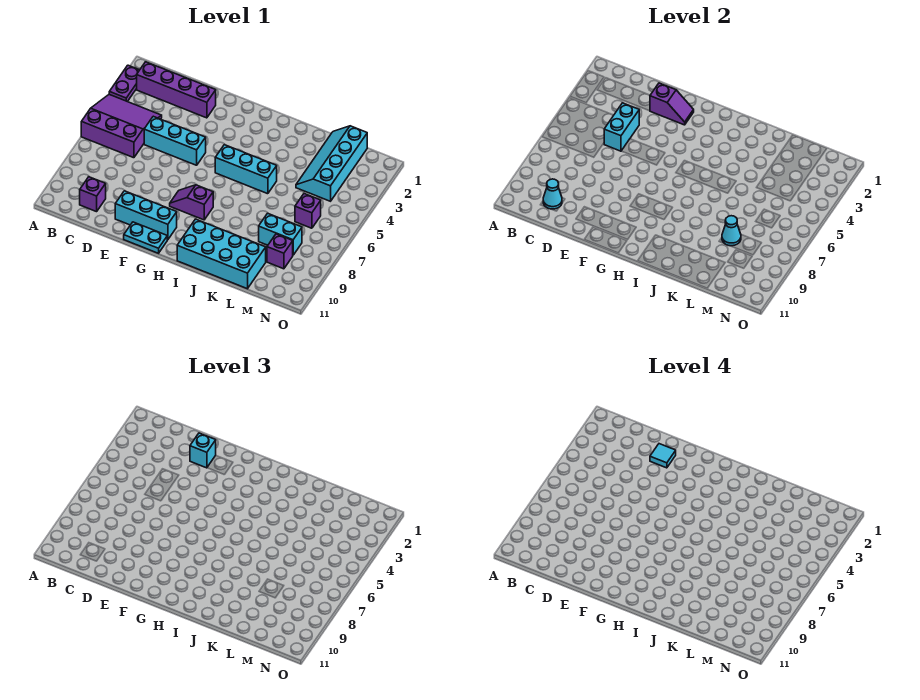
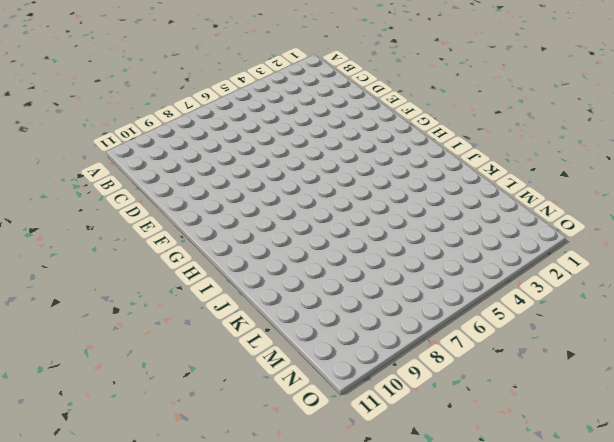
none -> purple plate A2:A3 level 1
none -> purple slope A4:C6 level 1 top 6
none -> purple brick B2:E2 level 1

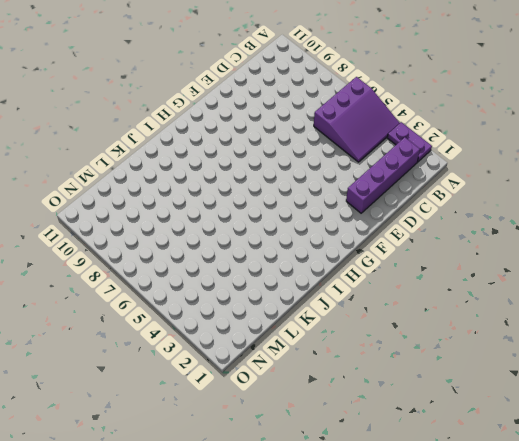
none -> purple brick C10 level 1
none -> cyan brick D5:F5 level 1
none -> cyan brick E10:G10 level 1

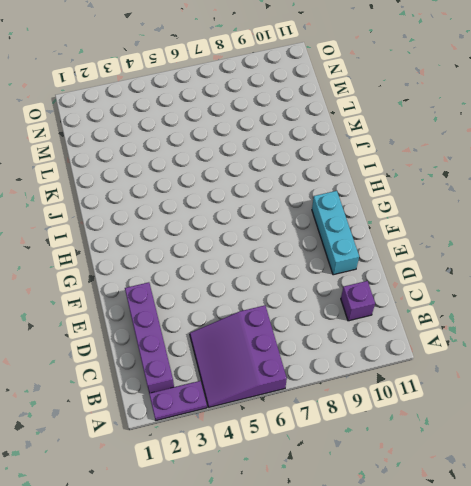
none -> cyan brick D5:F5 level 1
none -> cyan plate F11:G11 level 1
none -> purple slope G8:H8 level 1 top H

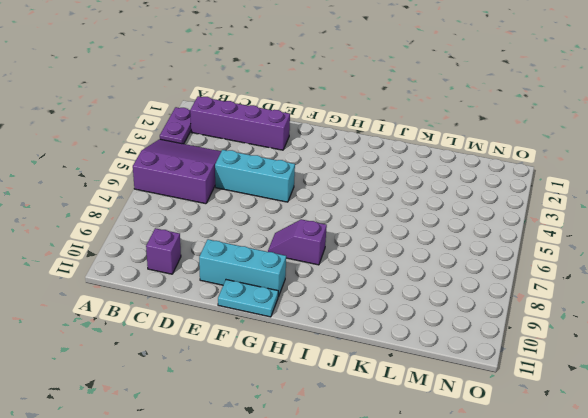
none -> cyan brick H5:J5 level 1
none -> cyan brick I10:L11 level 1
none -> cyan slope L1:M4 level 1 top M

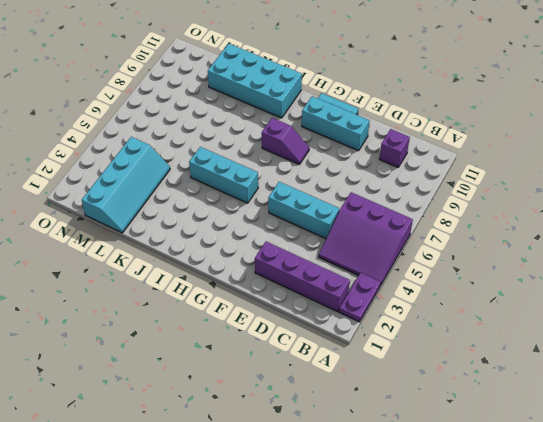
none -> cyan brick L8:M8 level 1
none -> purple brick M6 level 1
none -> purple brick M9 level 1

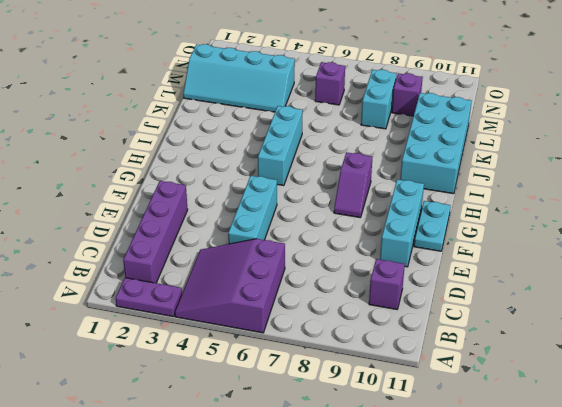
none -> cyan cone C10 level 2
none -> cyan brick D4:D5 level 2
none -> purple slope E2:F2 level 2 top E

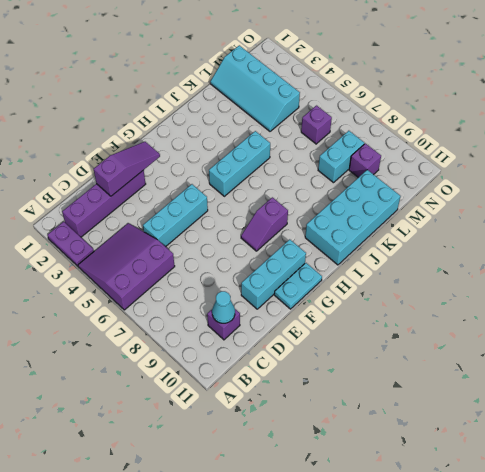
purple slope D2:F2 level 2 top D -> purple slope E2:F2 level 2 top E
none -> cyan brick D4:D5 level 2
none -> cyan cone L8 level 2
none -> cyan brick E2 level 3

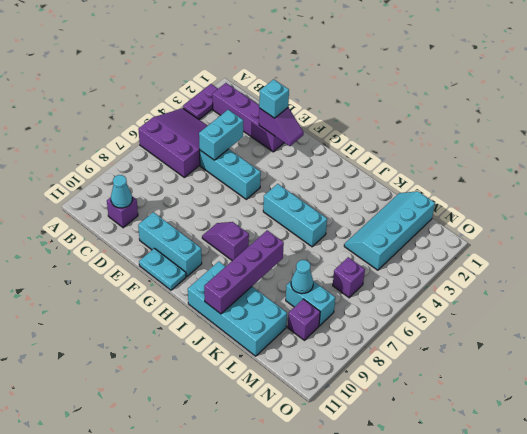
purple brick J8:J11 level 2 -> none
none -> cyan tile E2 level 4

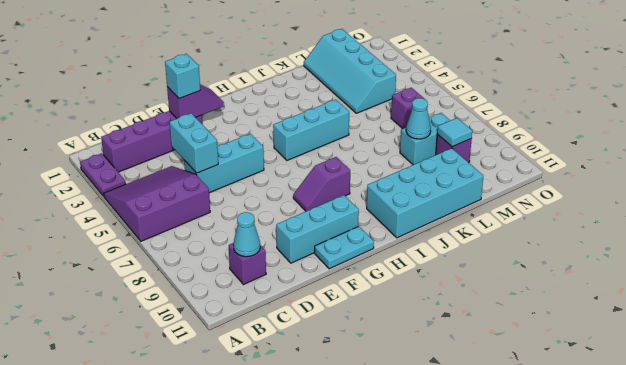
cyan tile M9 level 2 -> cyan tile E2 level 4

